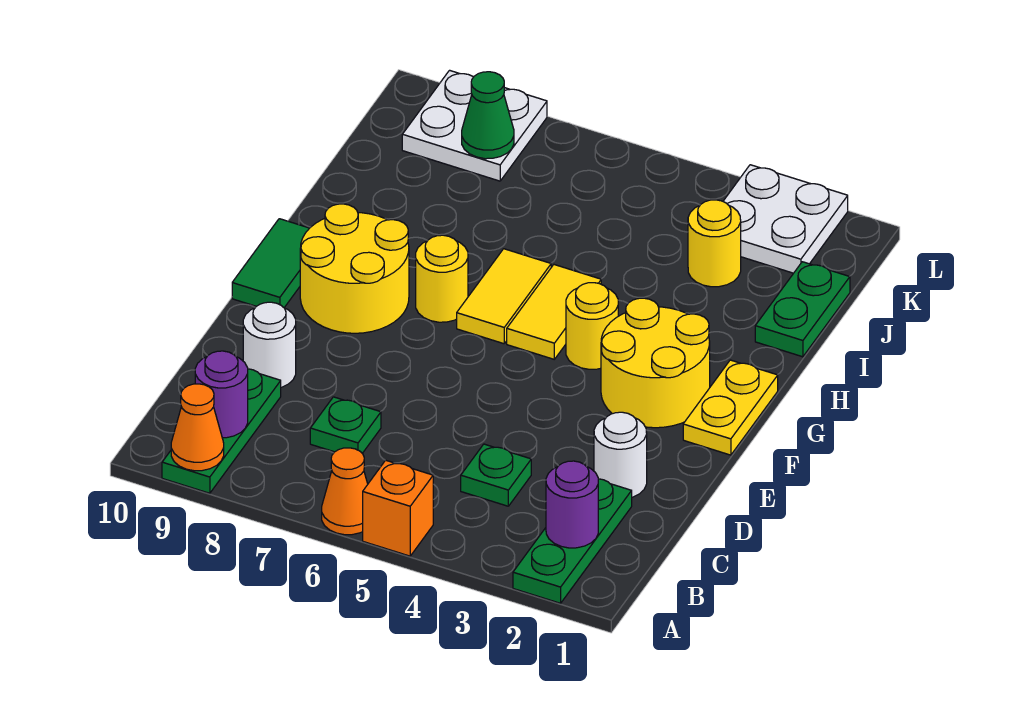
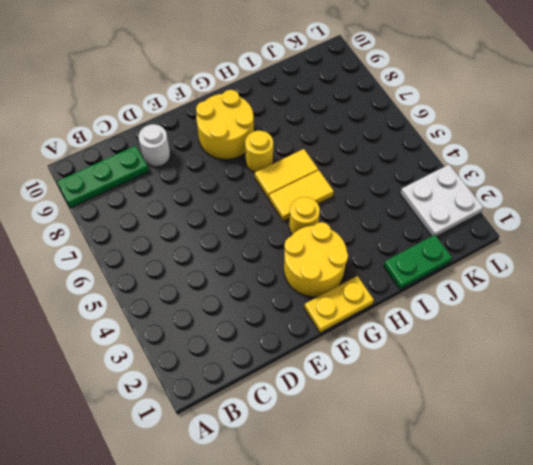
none -> green plate A2:C2 level 1
none -> orange brick A5 level 1
none -> orange cone A6 level 1

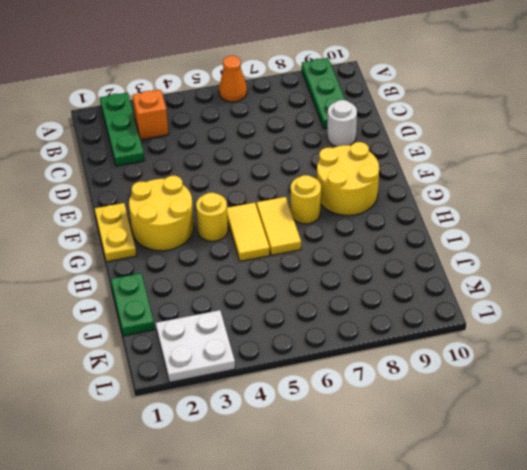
orange brick B3 level 1 -> orange brick A5 level 1
none -> green plate C4 level 1
none -> green plate C7 level 1
none -> white round brick D2 level 1

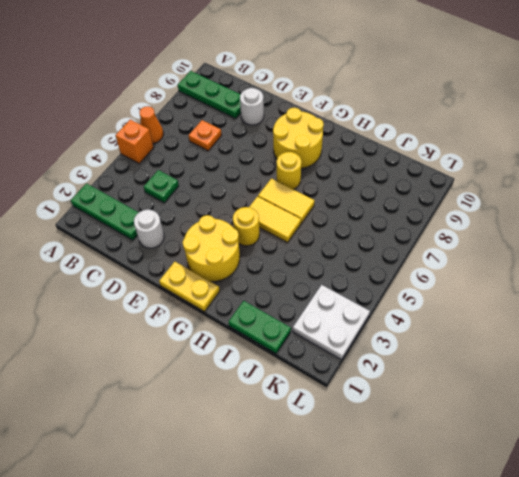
orange plate C7 level 1 -> green plate C7 level 1
none -> green tile F10:G10 level 1
none -> yellow round brick J3 level 1
none -> white plate K8:L9 level 1

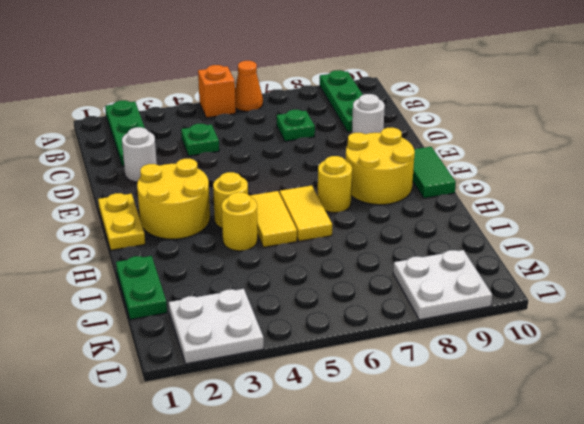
yellow round brick H4 level 1 -> yellow round brick J3 level 1
none -> orange cone A9 level 2
none -> purple round brick B2 level 2
none -> purple round brick B9 level 2

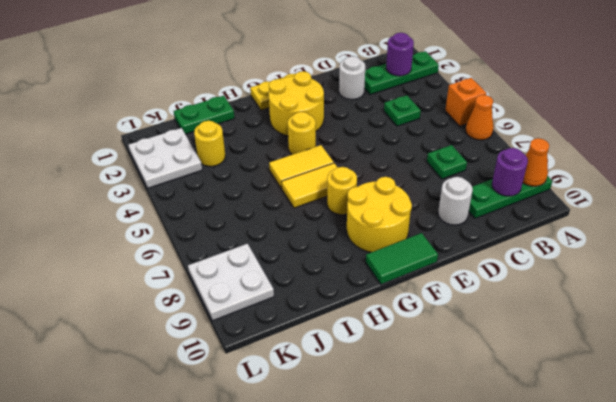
none -> green cone K8 level 2

